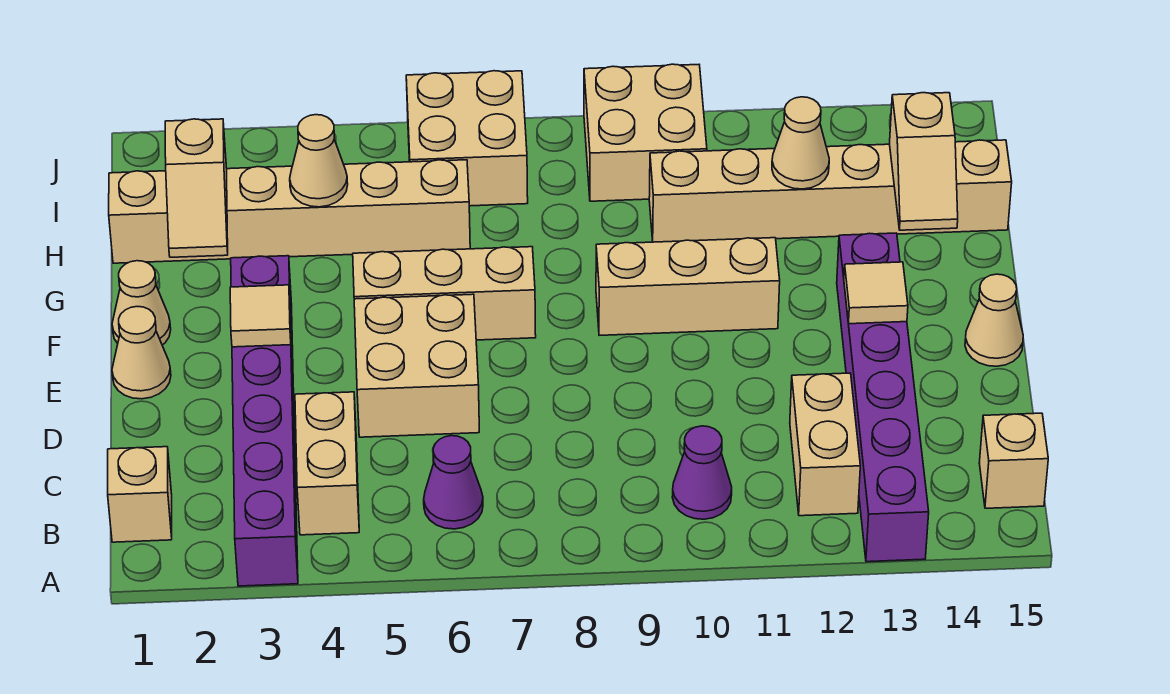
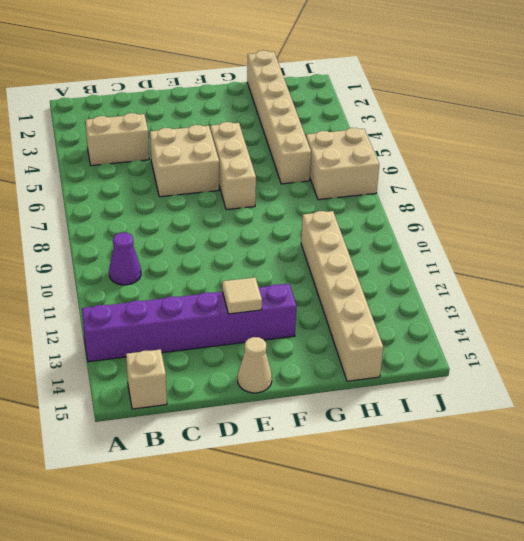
none -> purple brick A3:F3 level 1
none -> tan brick B1 level 1
none -> purple cone B6 level 1

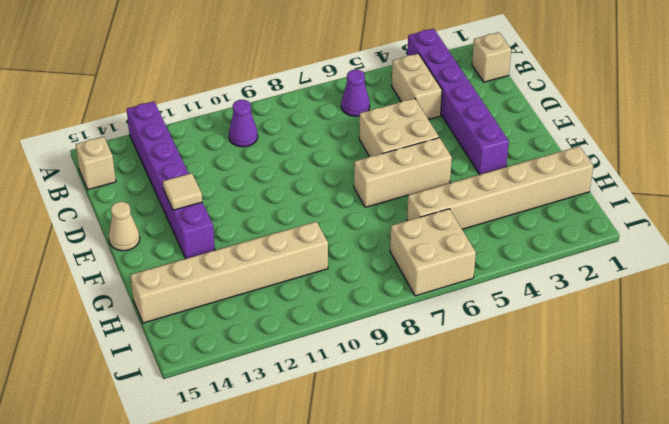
none -> tan brick B12:C12 level 1
none -> tan cone E1 level 1
none -> tan cone F1 level 1

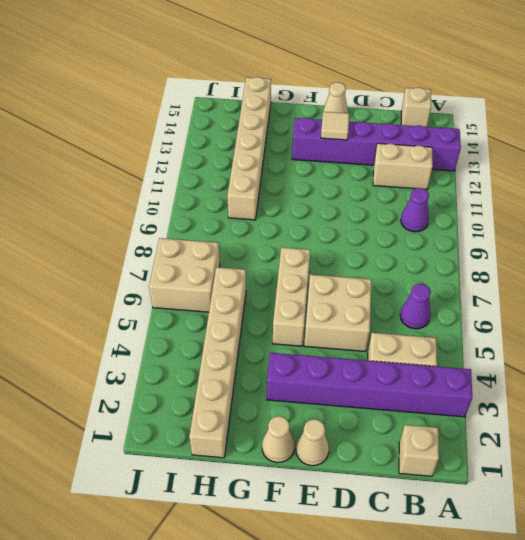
none -> tan brick F9:F11 level 1
none -> tan brick I9:J10 level 1
none -> tan tile E3 level 2

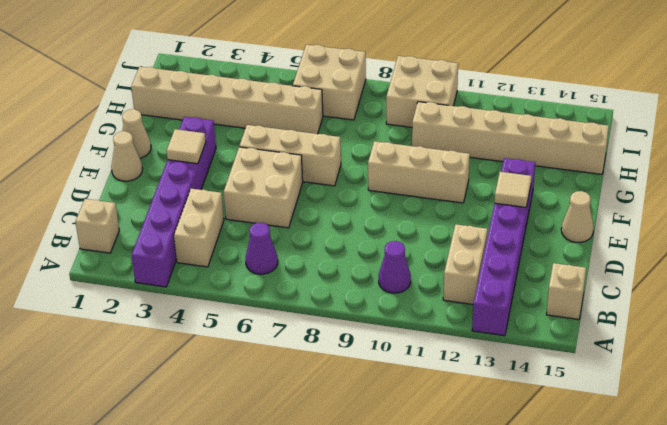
none -> tan slope G2:H2 level 2 top H
none -> tan slope G14:H14 level 2 top H
none -> tan cone H4 level 2

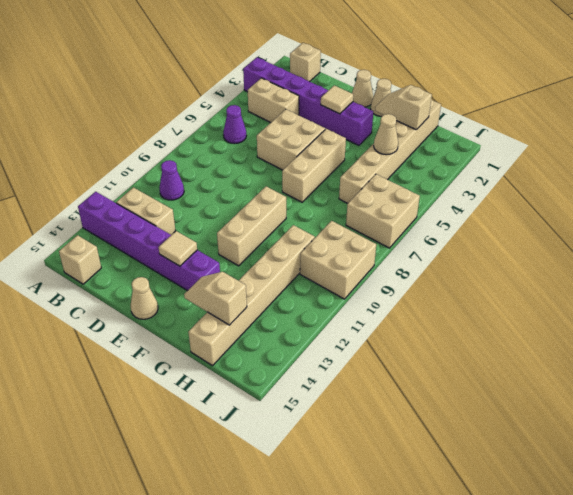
none -> tan cone H12 level 2

